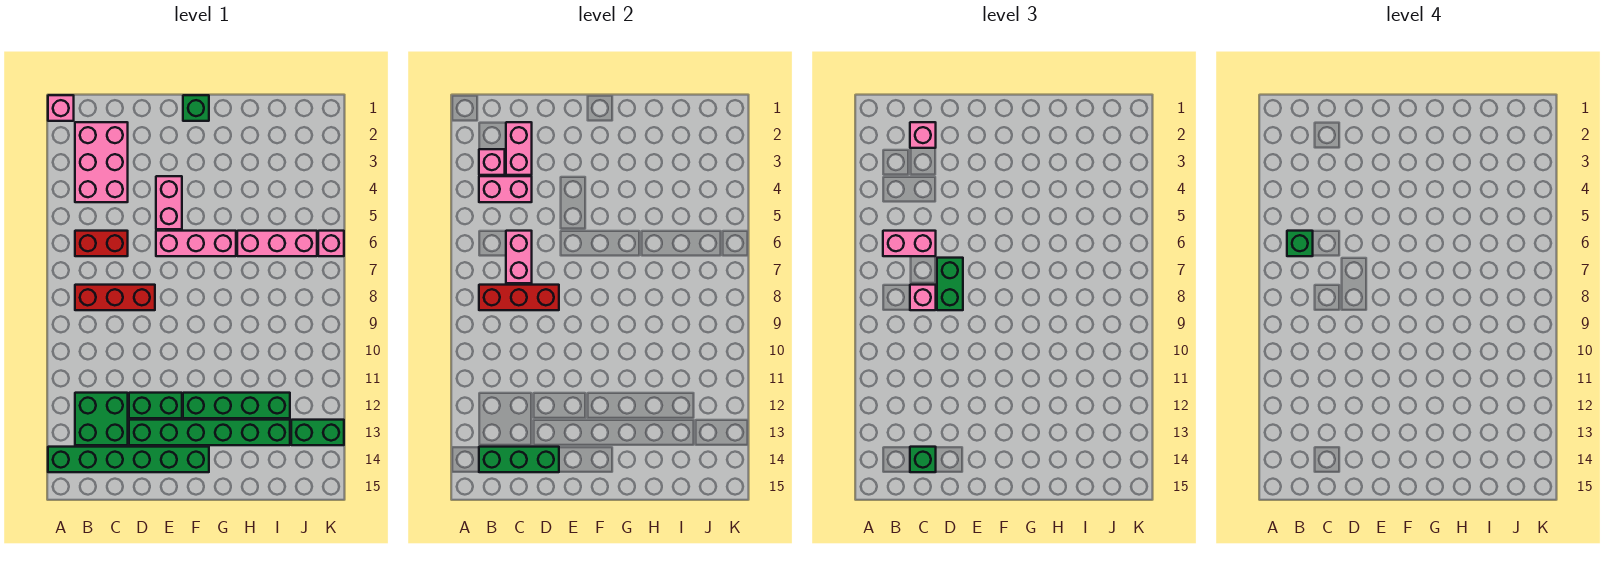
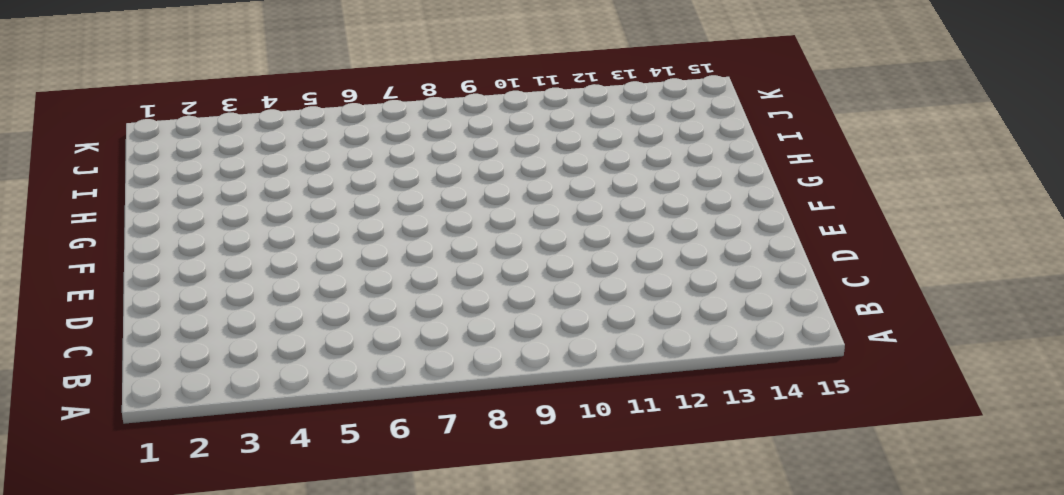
none -> pink brick A1 level 1
none -> green brick A14:F14 level 1
none -> pink brick B2:C4 level 1

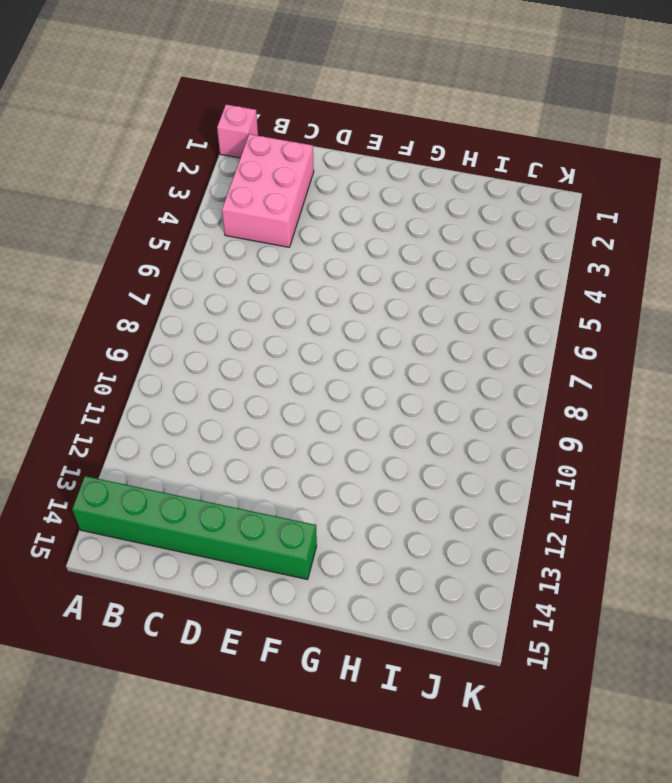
none -> red brick B6:C6 level 1
none -> red brick B8:D8 level 1
none -> green brick B12:C13 level 1

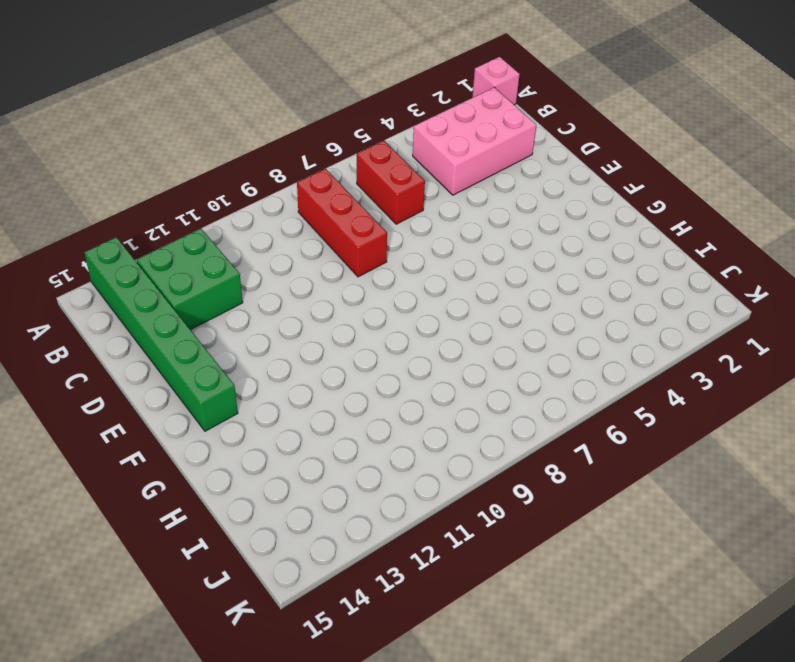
none -> green brick D12:E12 level 1
none -> green brick D13:I13 level 1
none -> pink brick E4:E5 level 1

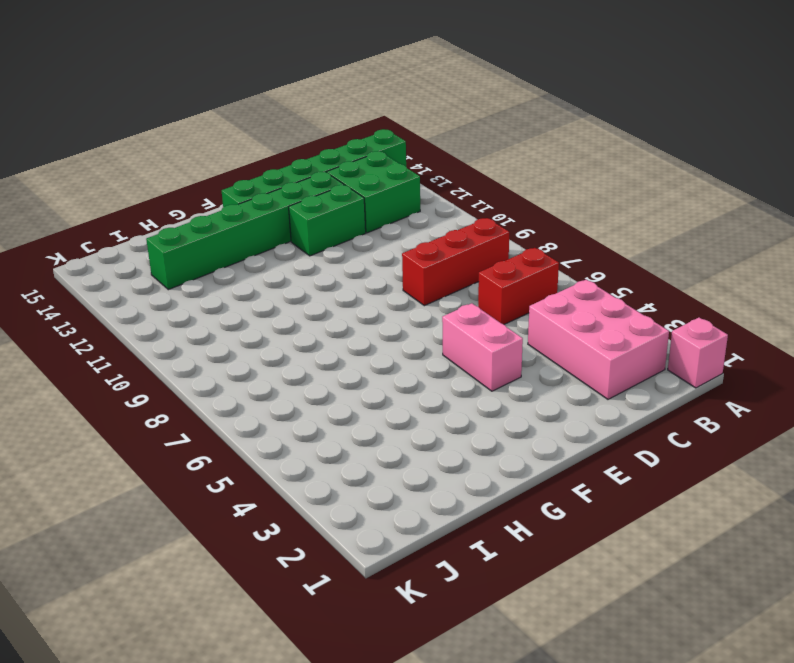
none -> pink brick E6:G6 level 1
none -> green brick F1 level 1
none -> green brick F12:I12 level 1

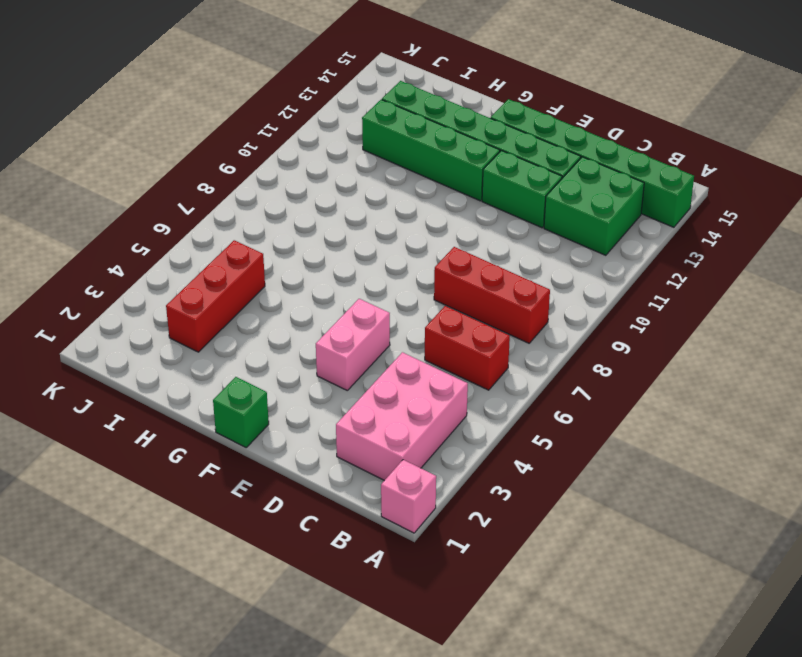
red brick I3:I5 level 1 -> red brick B8:D8 level 2
none -> pink brick E6:G6 level 1
none -> pink brick H6:J6 level 1
none -> green brick J13:K13 level 1

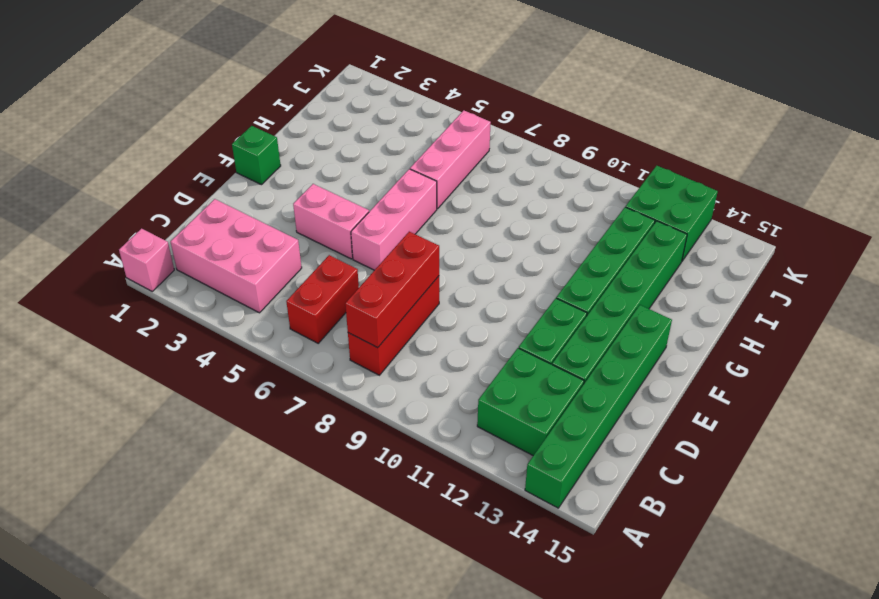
green brick J12:K13 level 1 -> green brick J13:K13 level 1
none -> pink brick K6 level 1
none -> pink brick B3 level 2
none -> pink brick B4:C4 level 2

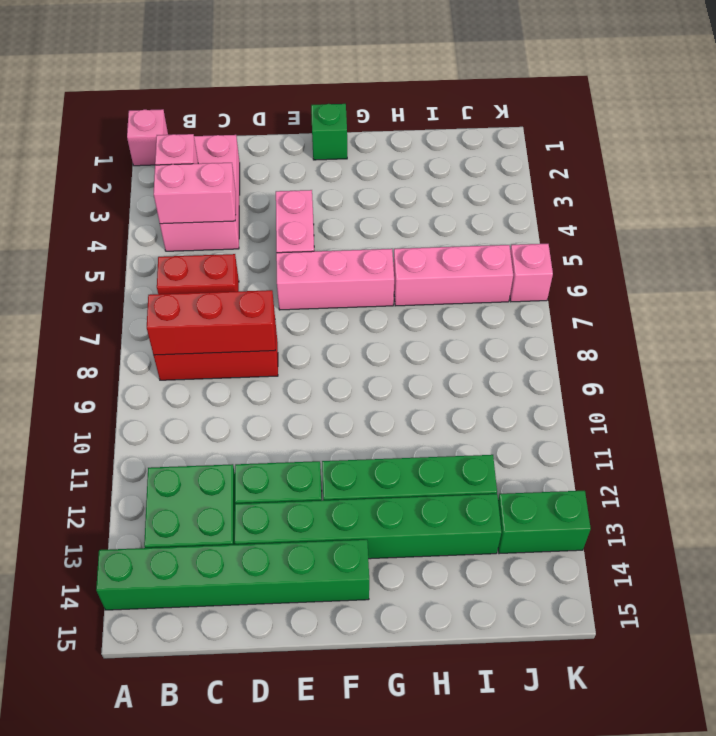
none -> green brick B14:D14 level 2
none -> pink brick C2:C3 level 2
none -> pink brick C6:C7 level 2

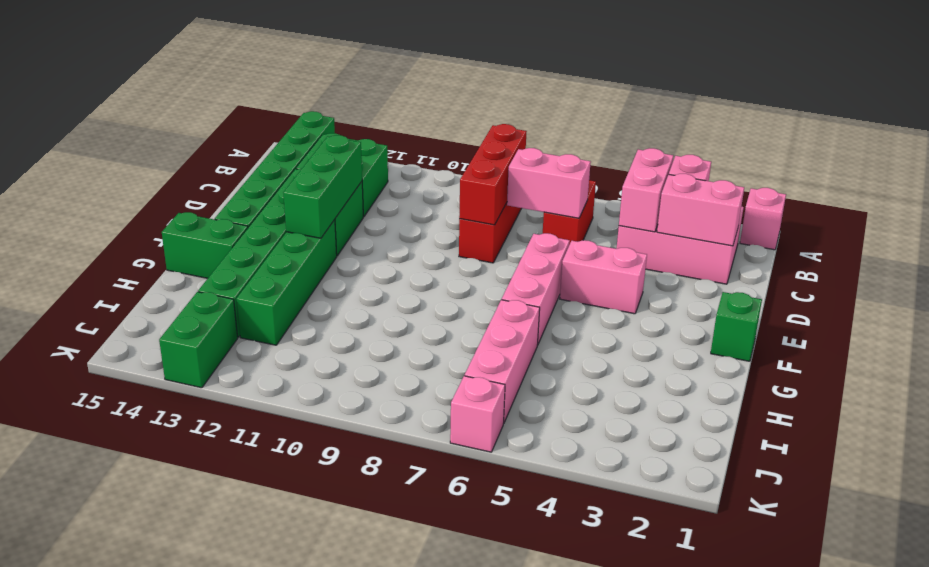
green brick D12:F12 level 2 -> green brick B14:D14 level 2
green brick G14:G15 level 1 -> green brick D7:D8 level 3
none -> pink brick B6:C6 level 3
none -> pink brick C2 level 3
none -> pink brick C8 level 3

